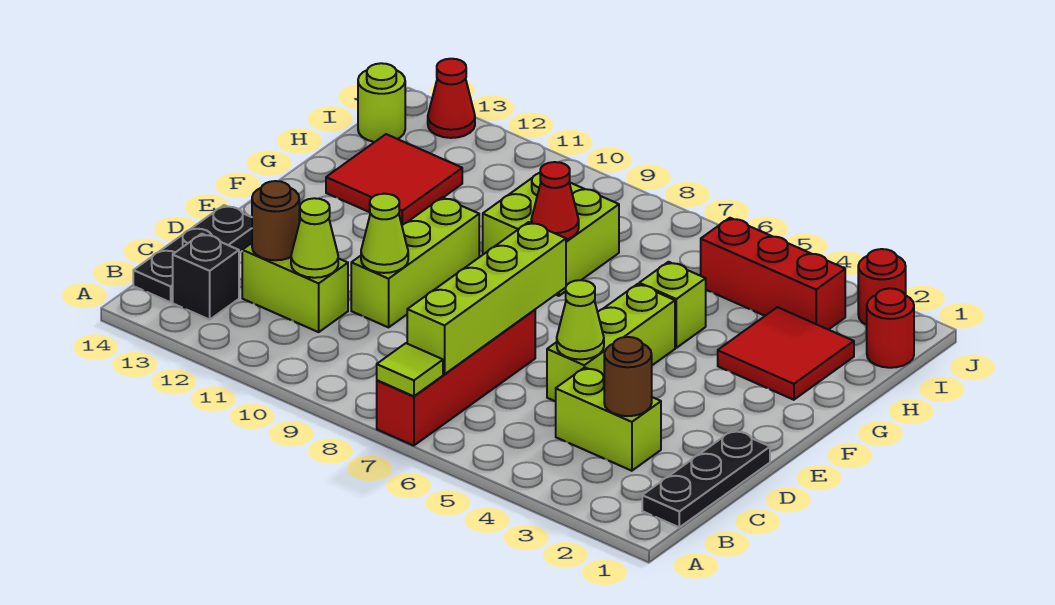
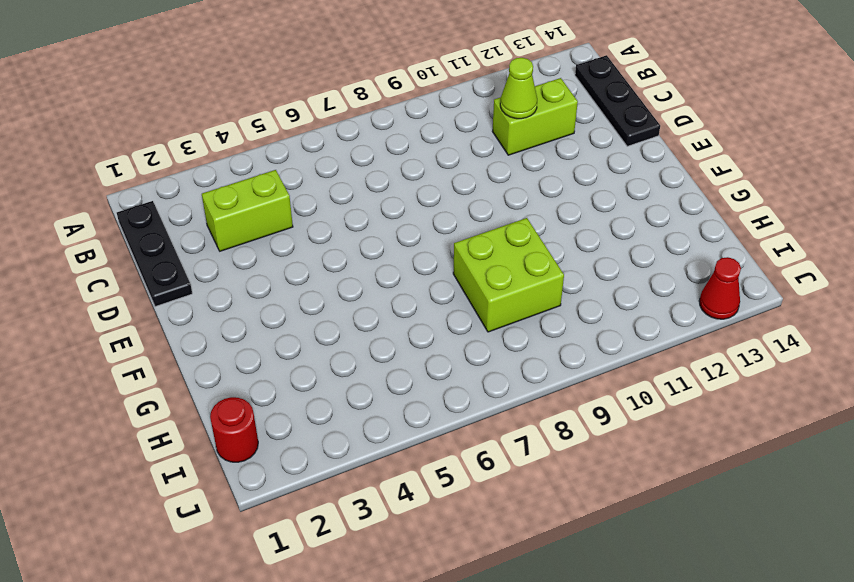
none -> red brick A7:D7 level 1
none -> black brick B13 level 1
none -> lime brick D5:F5 level 1

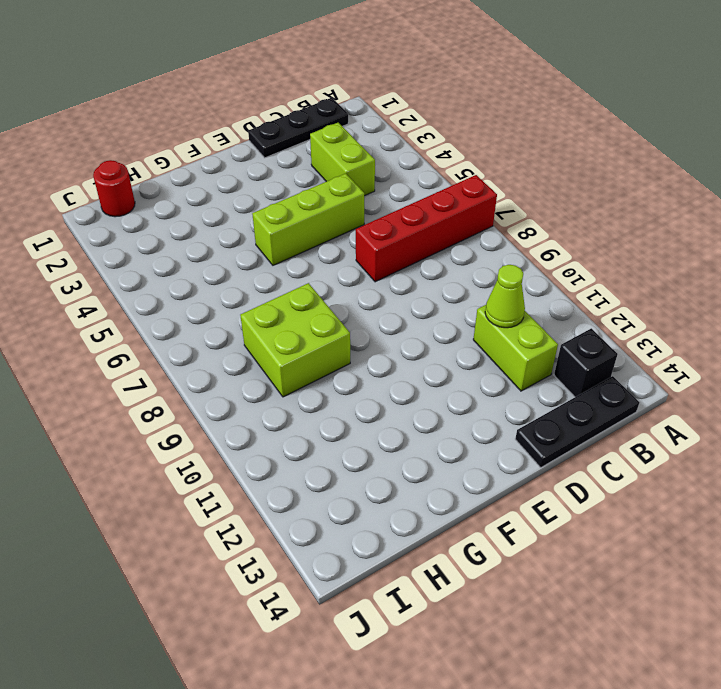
none -> lime brick D10:F10 level 1
none -> red tile G2:H3 level 1
none -> lime brick G5 level 1

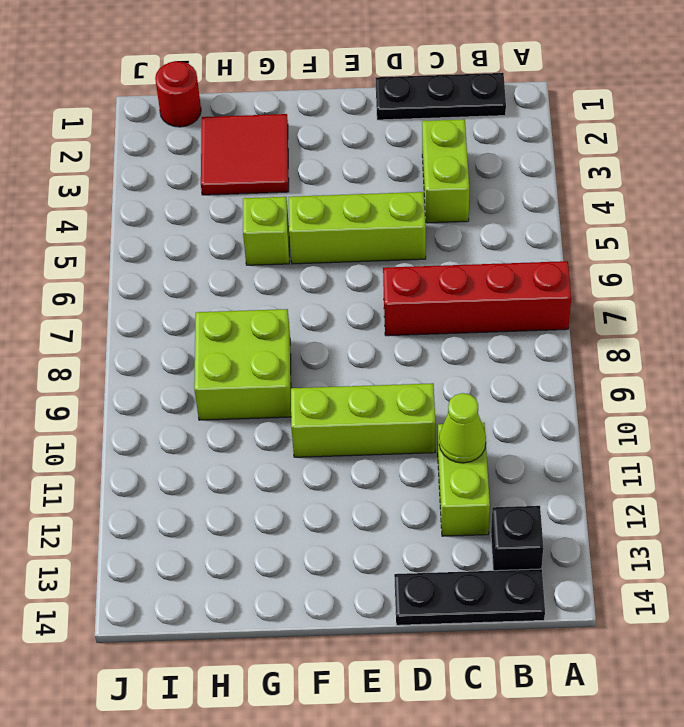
none -> red tile G12:H13 level 1
none -> red brick I3:I5 level 1
none -> lime round brick I14 level 1

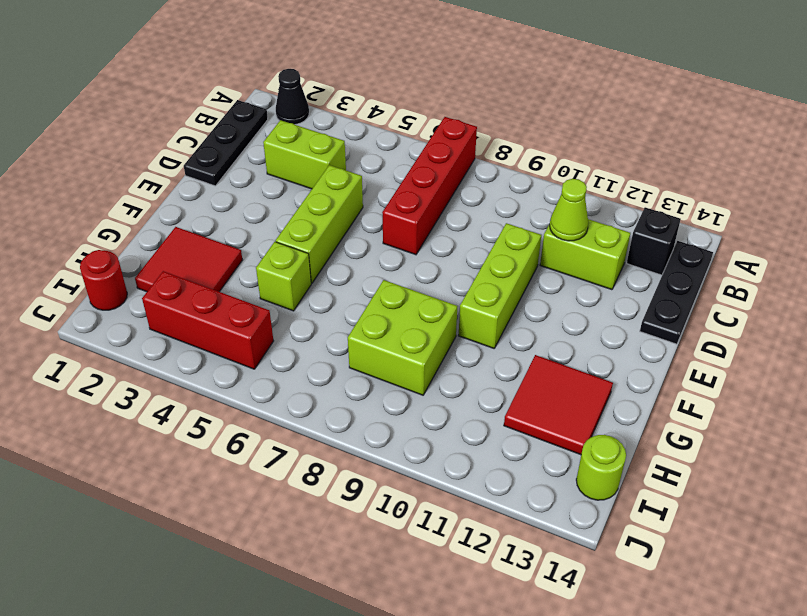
black cone A2 level 1 -> none
none -> red round brick J2 level 1
none -> red cone J13 level 1
none -> lime tile A7 level 2

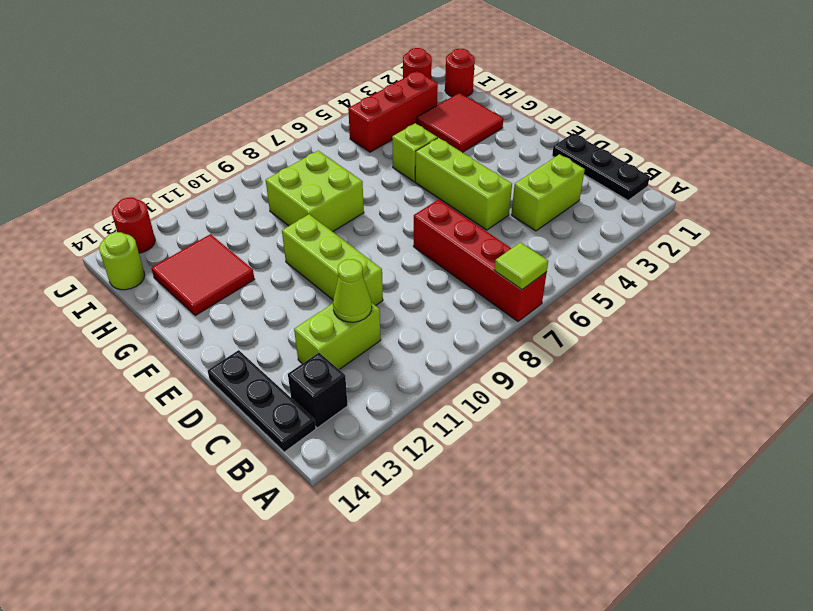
red round brick J13 level 1 -> red cone J13 level 1
none -> lime brick B7:E7 level 2
none -> brown round brick C3 level 2
none -> brown round brick C12 level 2

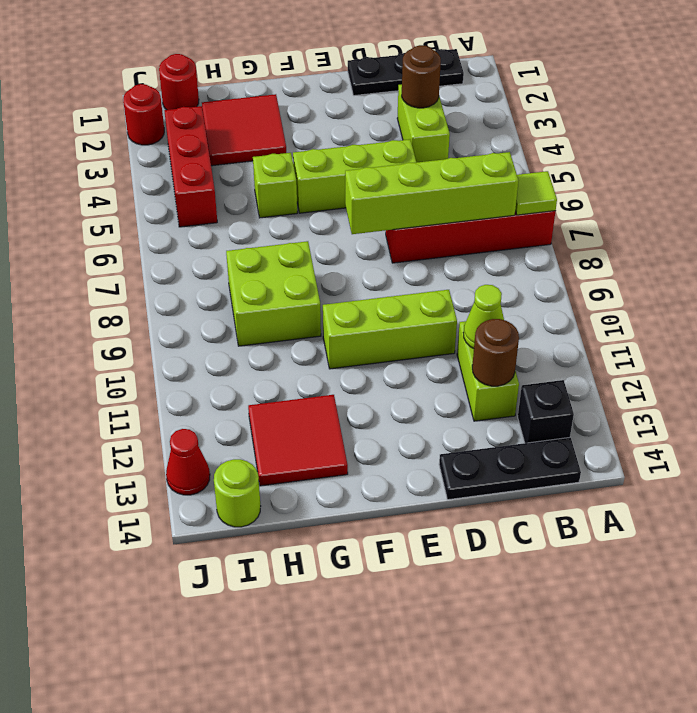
none -> lime cone D5 level 2
none -> lime cone D10 level 2
none -> red cone G8 level 2

